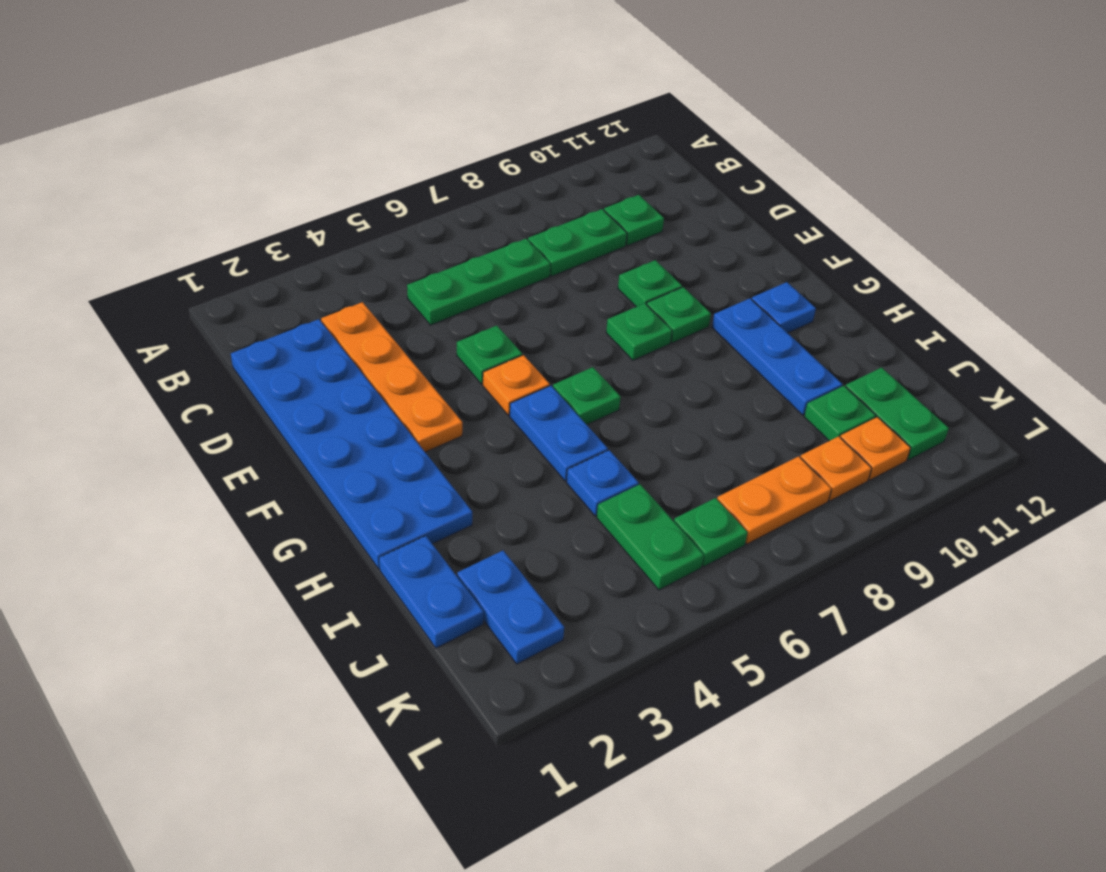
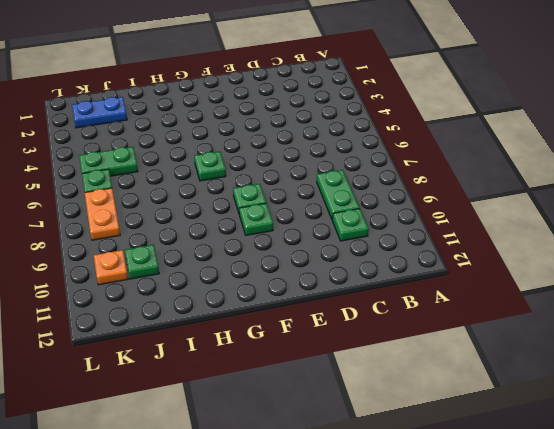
none -> blue plate C1:H2 level 1
none -> orange plate C3:F3 level 1
none -> green plate C5:C7 level 1

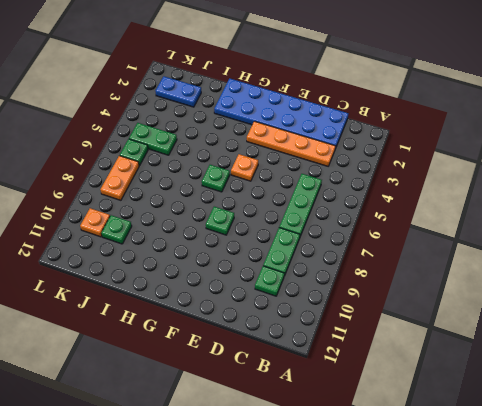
none -> green plate E5 level 1
none -> green plate E9 level 1
none -> green plate F9 level 1

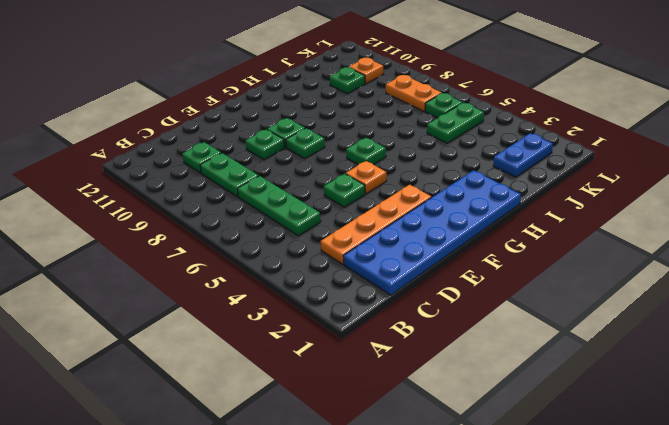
none -> blue plate G5:H5 level 1
none -> blue plate G10:I10 level 1
none -> blue plate G11 level 1

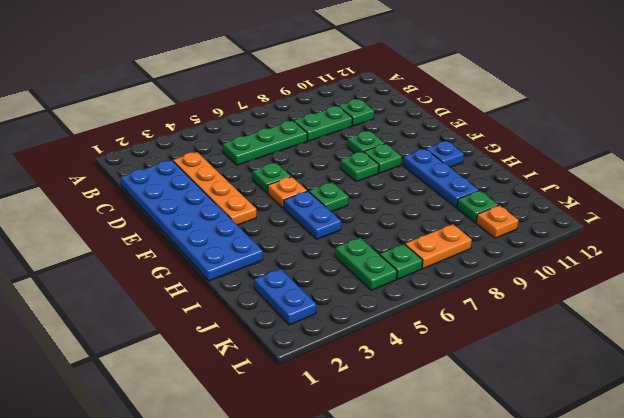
none -> blue plate I1:J1 level 1
none -> blue plate I5 level 1
none -> green plate J11:K11 level 1

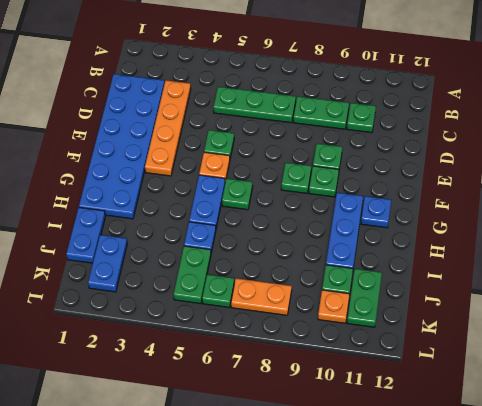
none -> orange plate K9 level 1

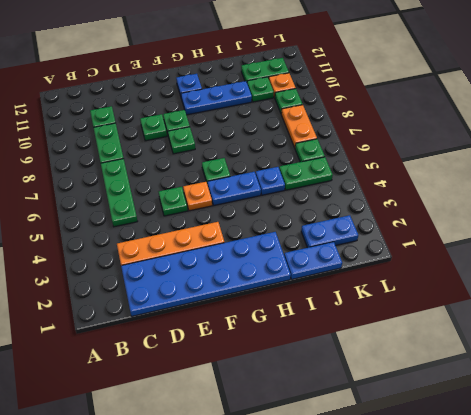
green plate K9 level 1 -> orange plate K9 level 1

